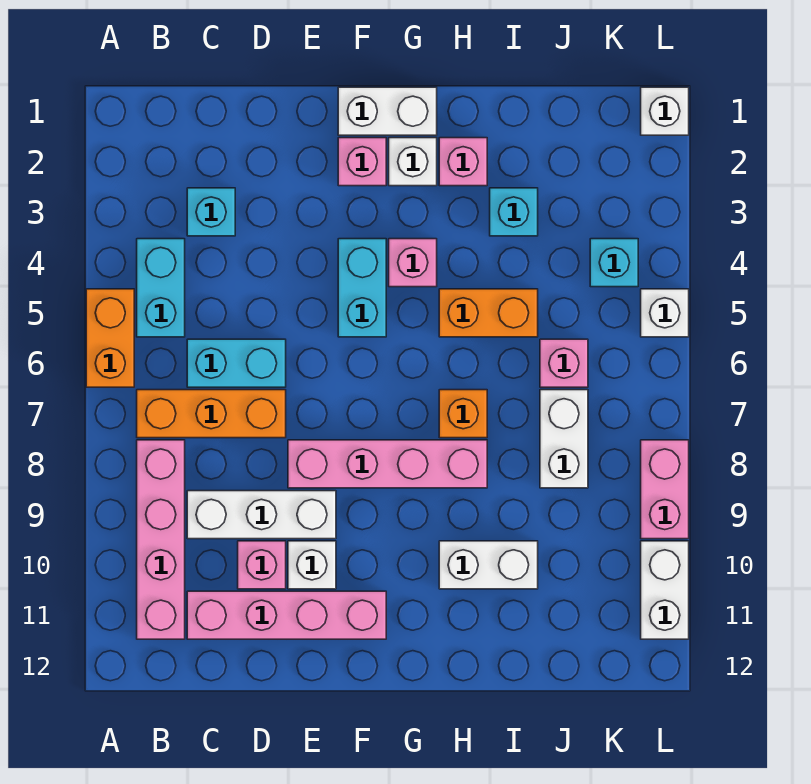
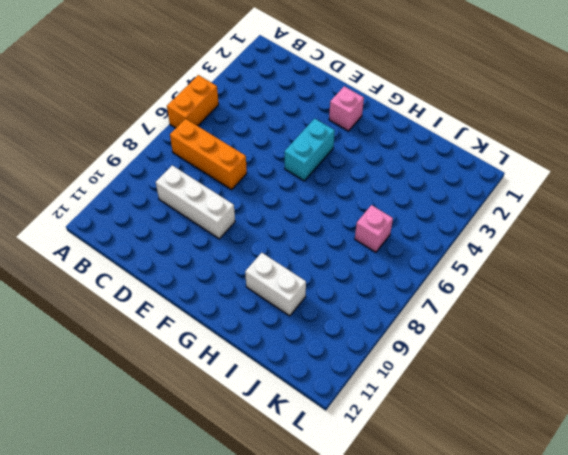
none -> cyan brick B4:B5 level 1
none -> pink brick B8:B11 level 1
none -> cyan brick C3 level 1

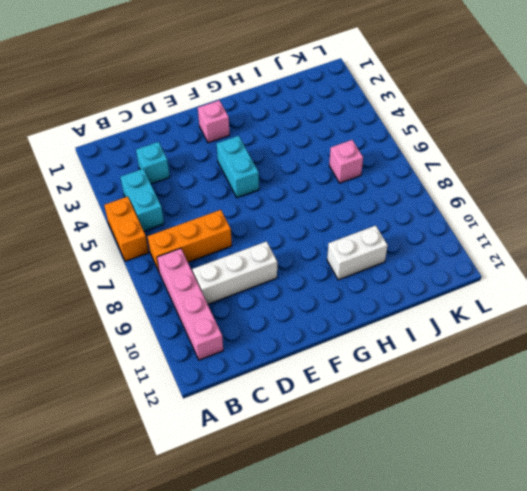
none -> cyan brick C6:D6 level 1
none -> pink brick C11:F11 level 1
none -> pink brick D10 level 1

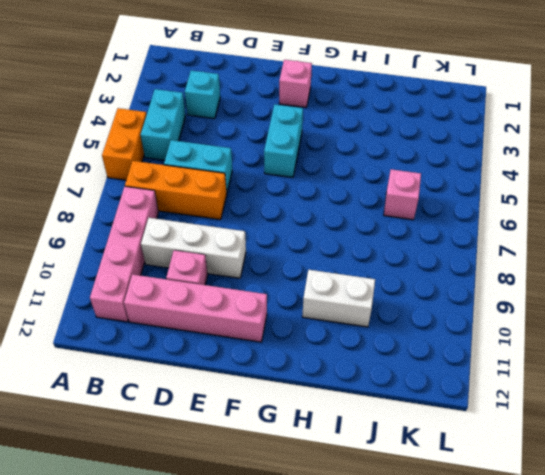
none -> pink brick E8:H8 level 1
none -> white brick E10 level 1
none -> white brick F1:G1 level 1

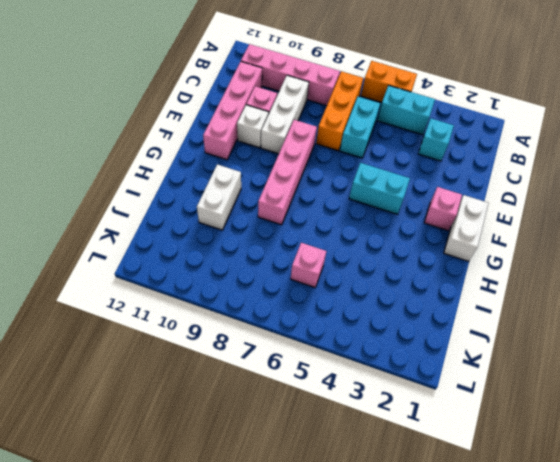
none -> white brick G2 level 1
none -> pink brick G4 level 1
none -> pink brick H2 level 1

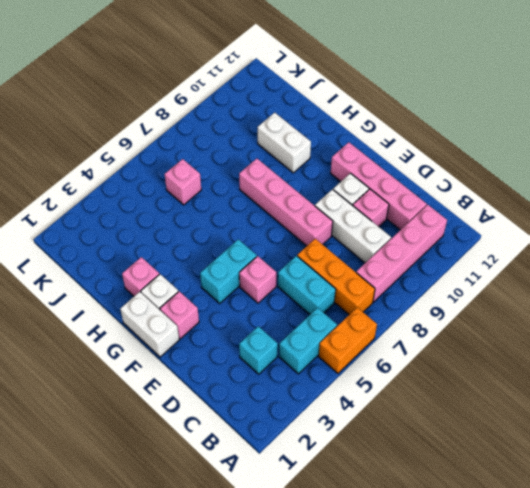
pink brick E5 level 1 -> pink brick G4 level 1
none -> orange brick H5:I5 level 1
none -> orange brick H7 level 1
none -> cyan brick I3 level 1

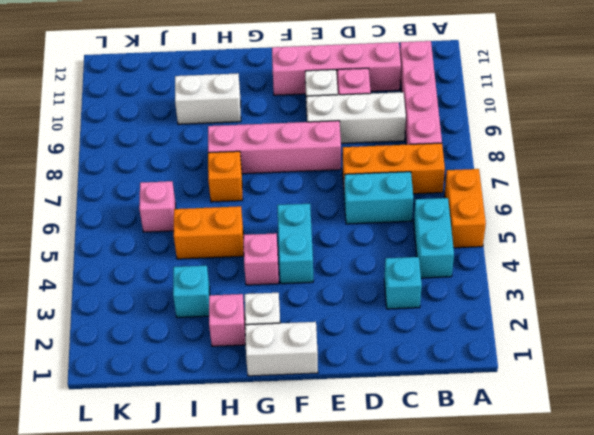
none -> pink brick F2 level 1
none -> white brick J7:J8 level 1
none -> cyan brick K4 level 1

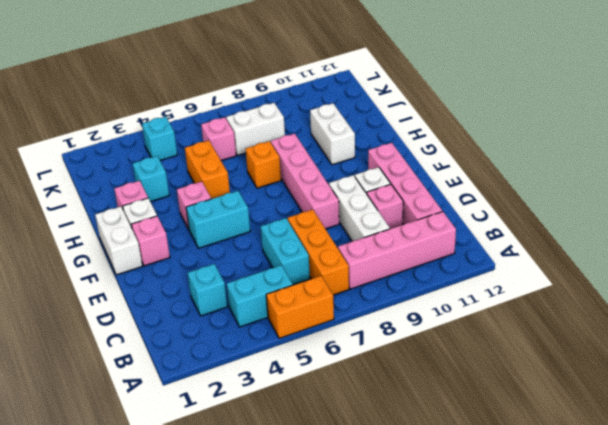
none -> white brick L1 level 1
none -> white brick L5 level 1
none -> pink brick L8:L9 level 1

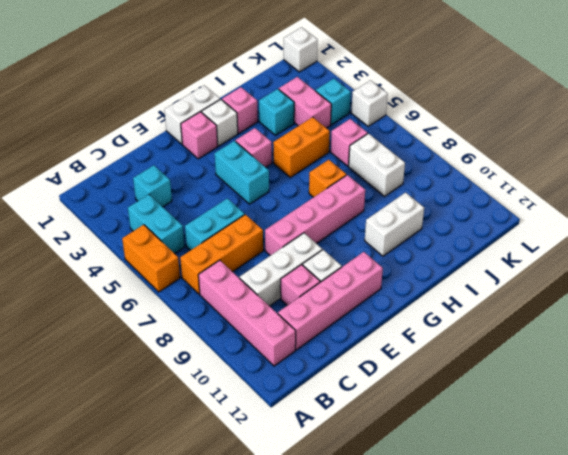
pink brick J3:J4 level 1 -> pink brick L8:L9 level 1
none -> white brick L10:L11 level 1

